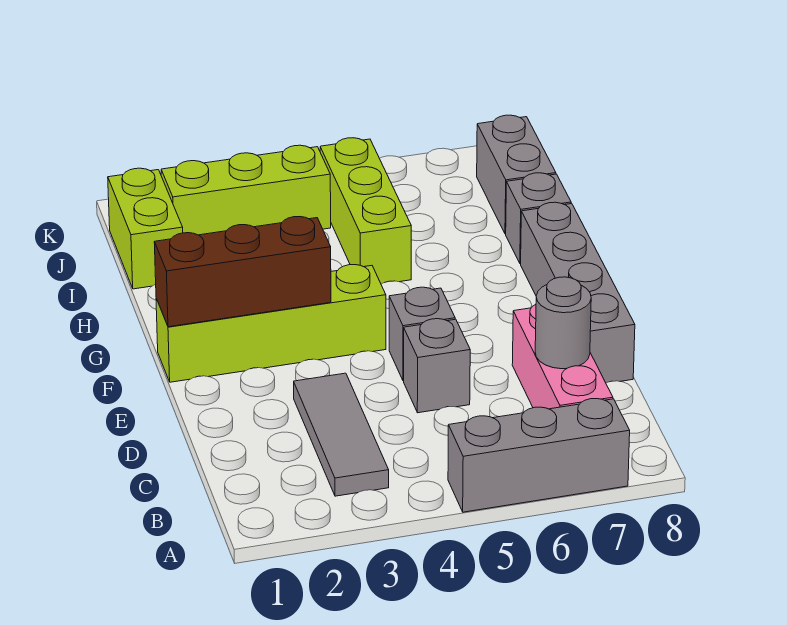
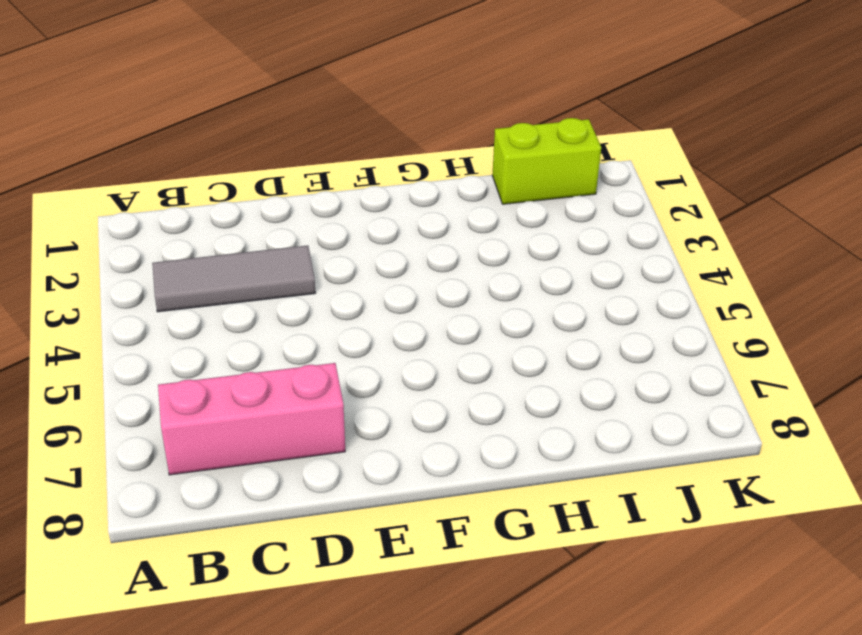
none -> grey brick A5:A7 level 1
none -> grey brick D5 level 1
none -> grey brick D8:G8 level 1

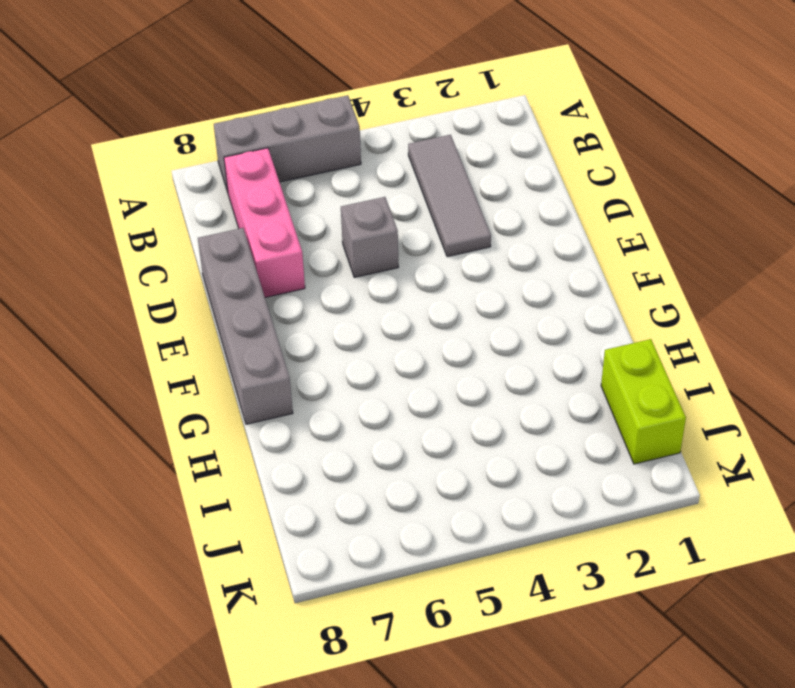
none -> grey brick E5 level 1
none -> lime brick F1:F4 level 1
none -> lime brick H5:J5 level 1

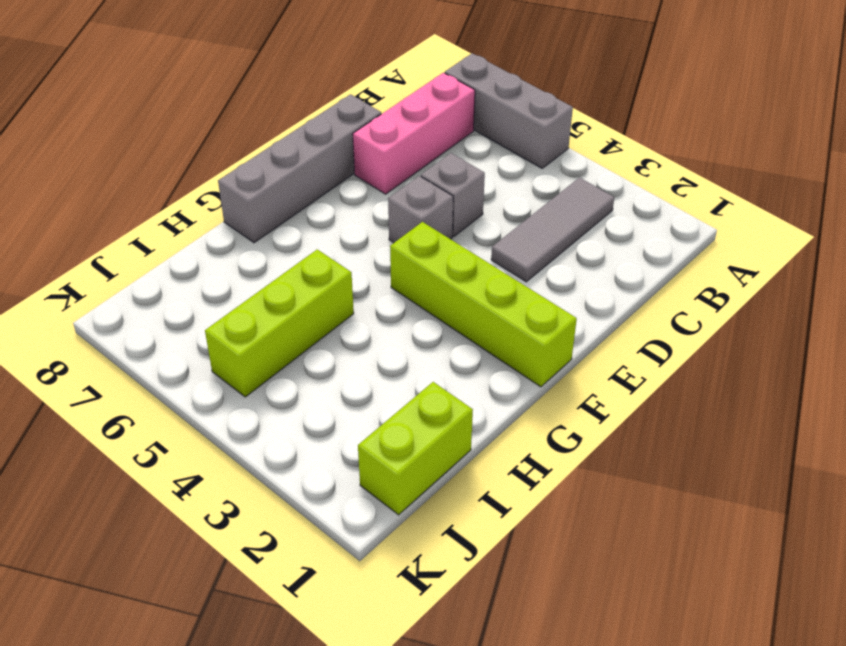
none -> grey brick H8 level 1
none -> grey brick I8:J8 level 1
none -> lime brick J2:J4 level 1

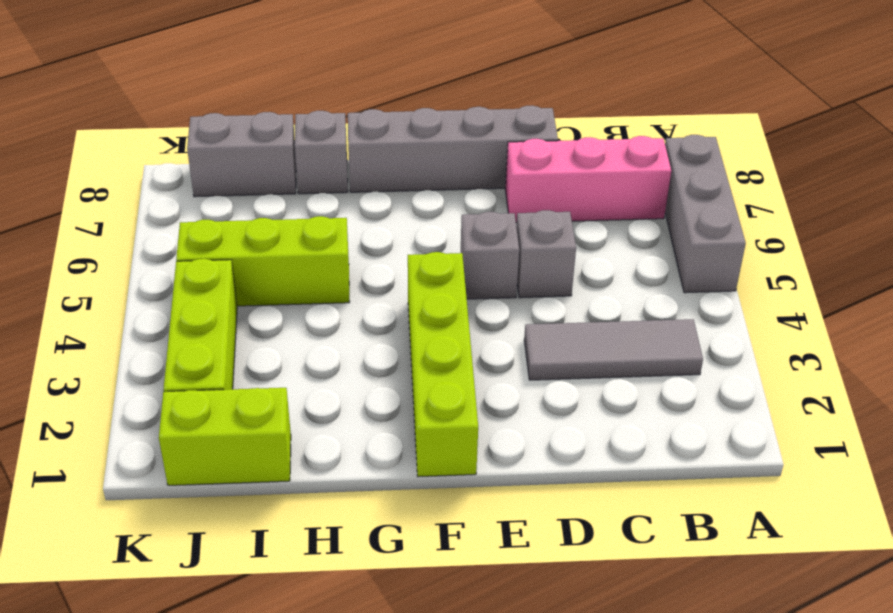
none -> grey round brick C7 level 2
none -> brown brick F1:F3 level 2

